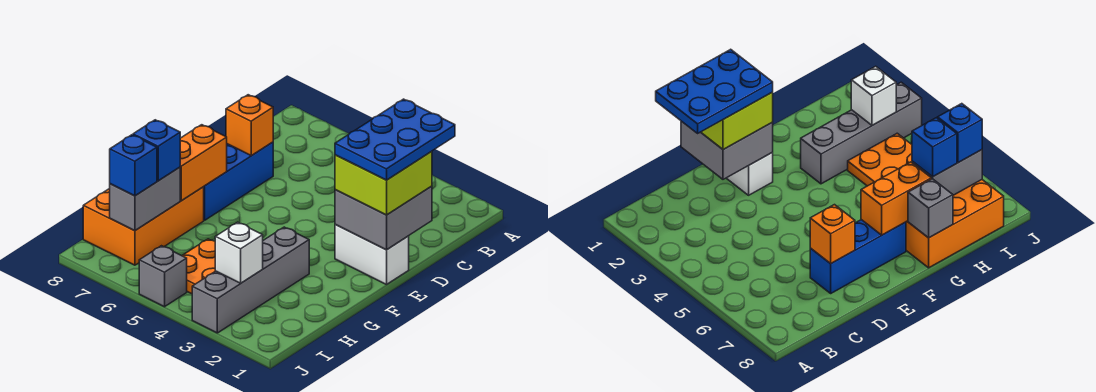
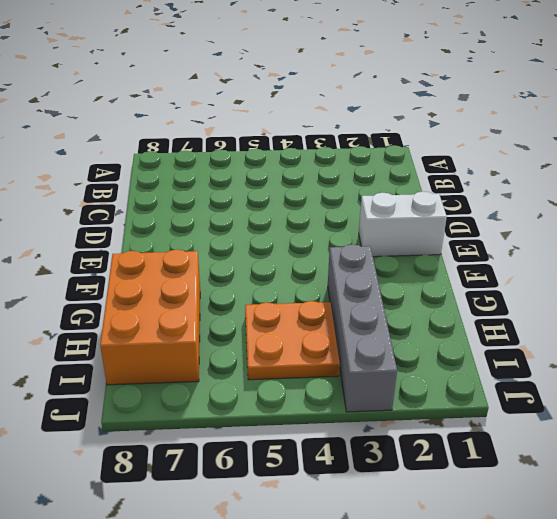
none -> blue brick D7:F7 level 1
none -> grey brick J5 level 1
none -> grey brick D1:E2 level 2

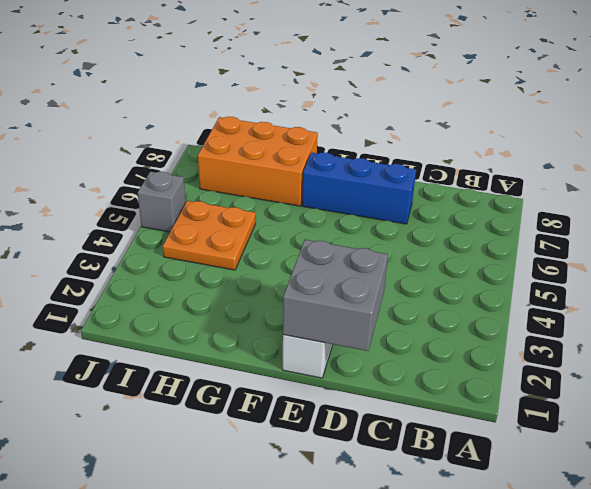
none -> grey brick G3:J3 level 1
none -> orange brick D7 level 2
none -> orange brick F7:G7 level 2

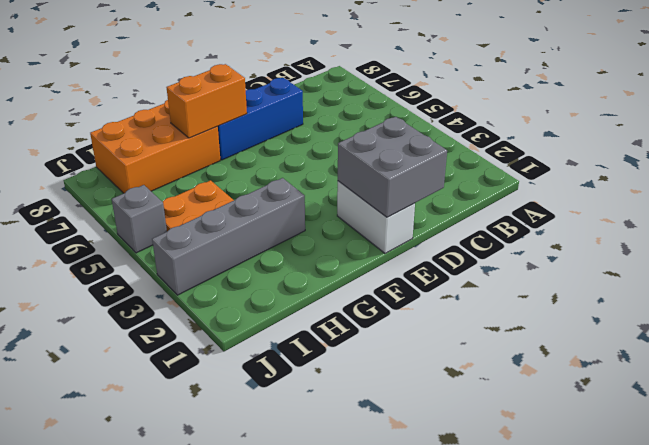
none -> orange brick D7 level 2
none -> grey brick G8 level 2
none -> grey brick H7:I7 level 2

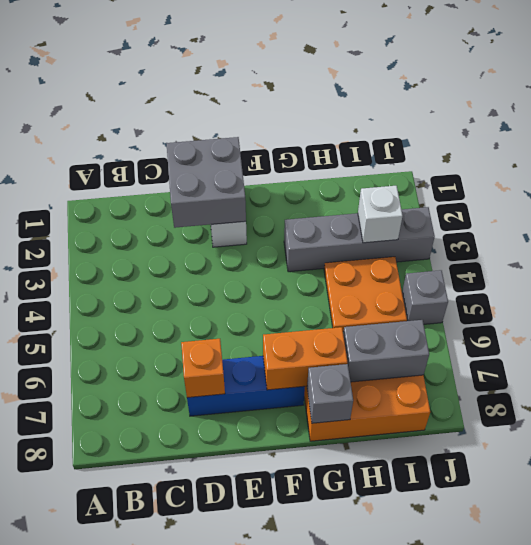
none -> lime brick D1:E2 level 3
none -> blue brick H7 level 3
none -> blue brick I7 level 3

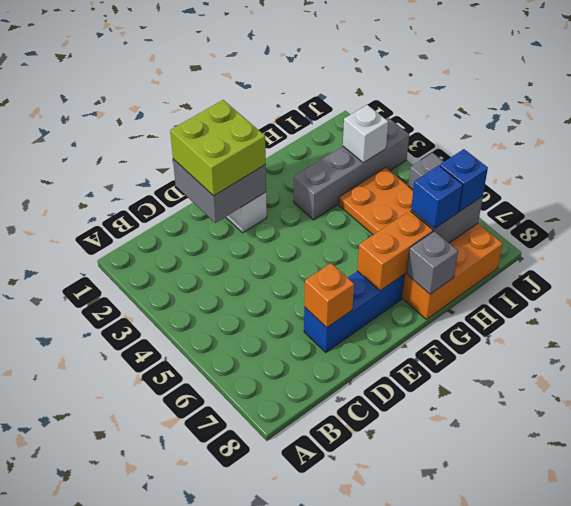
none -> blue plate C1:E2 level 4

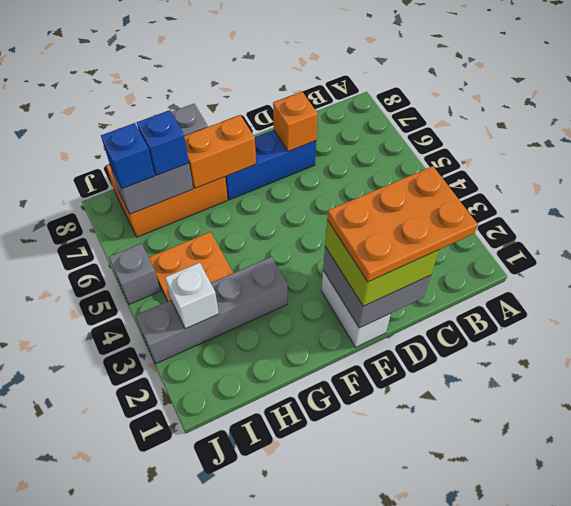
orange plate C1:E2 level 4 -> blue plate C1:E2 level 4

